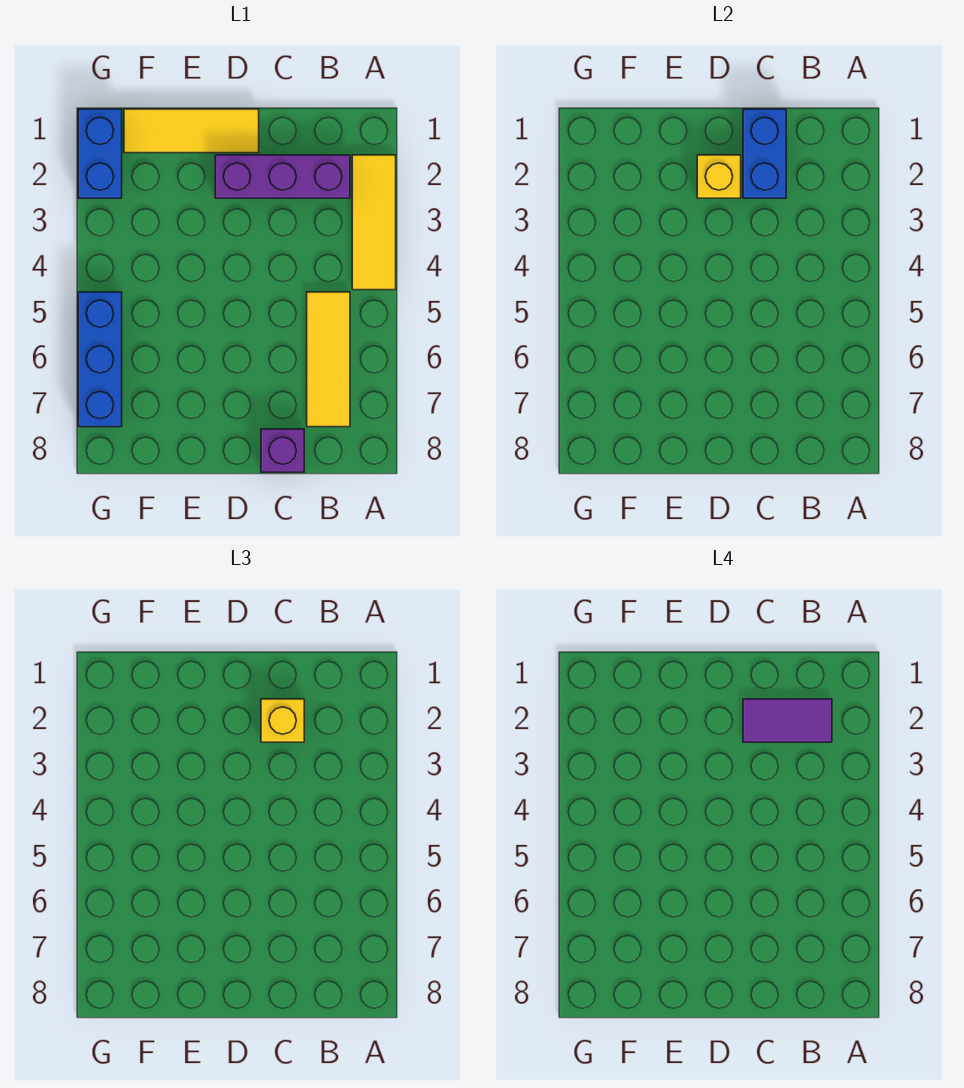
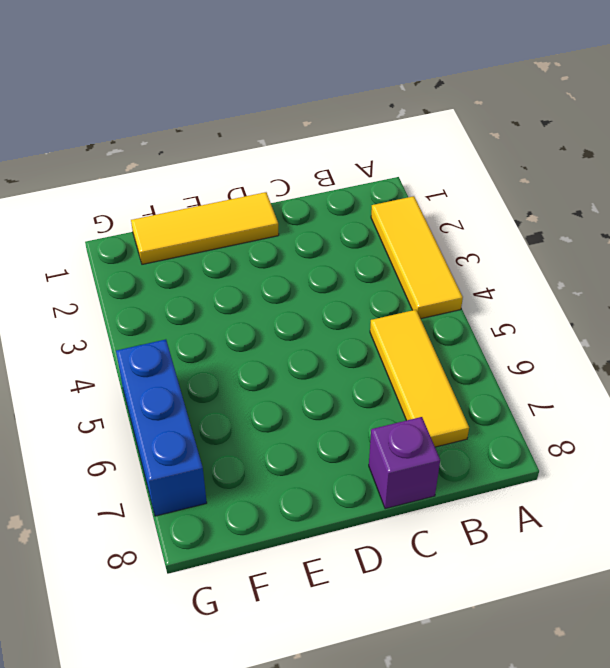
none -> purple brick B2:D2 level 1
none -> blue brick G1:G2 level 1

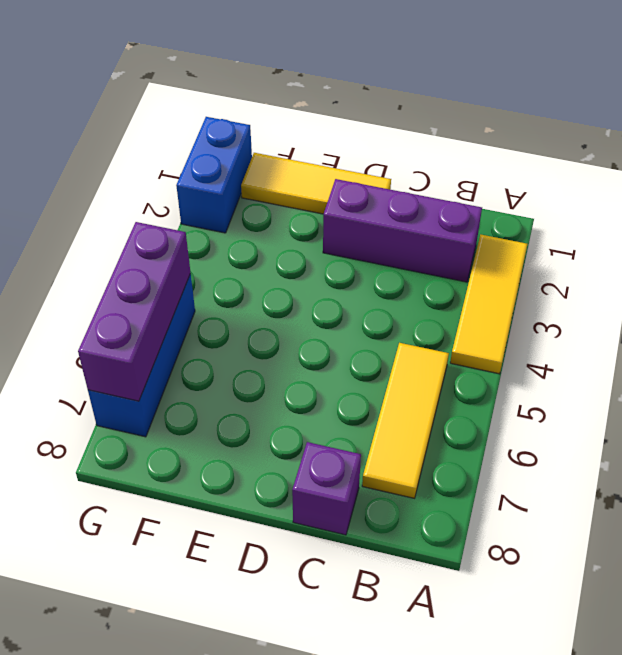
purple brick G5:G7 level 2 -> none
none -> blue brick C1:C2 level 2
none -> yellow brick D2 level 2

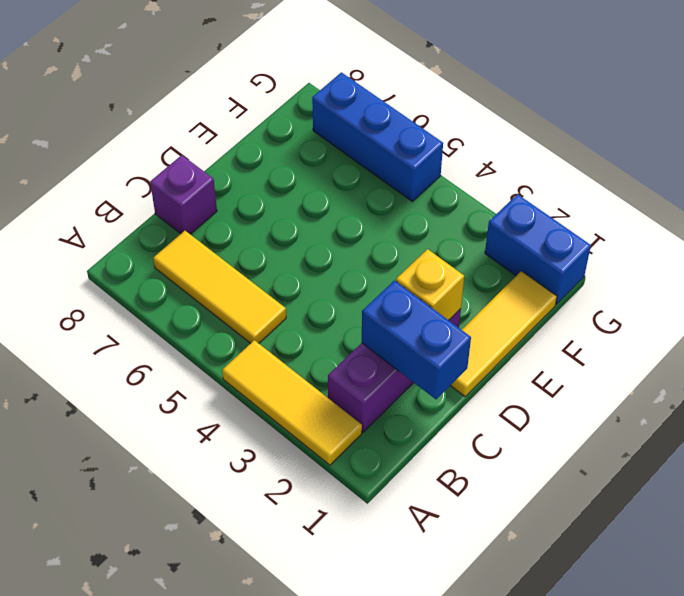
none -> yellow brick C2 level 3
none -> purple tile B2:C2 level 4

